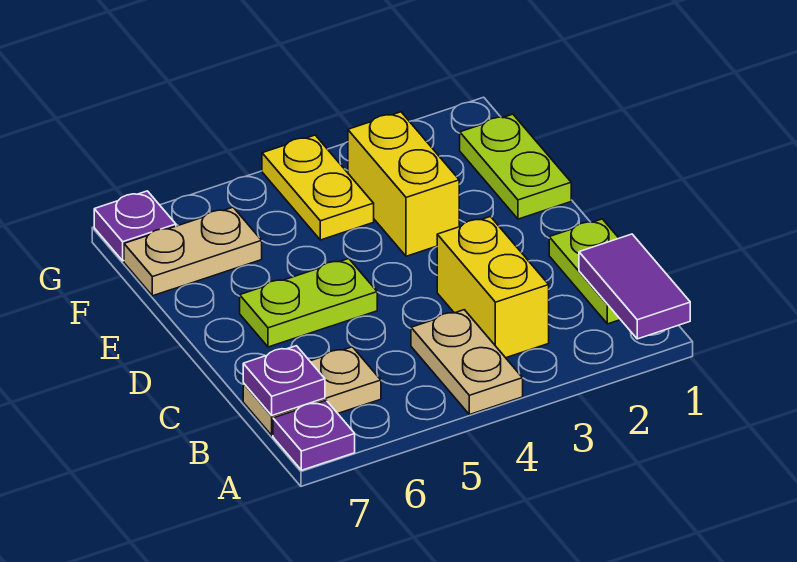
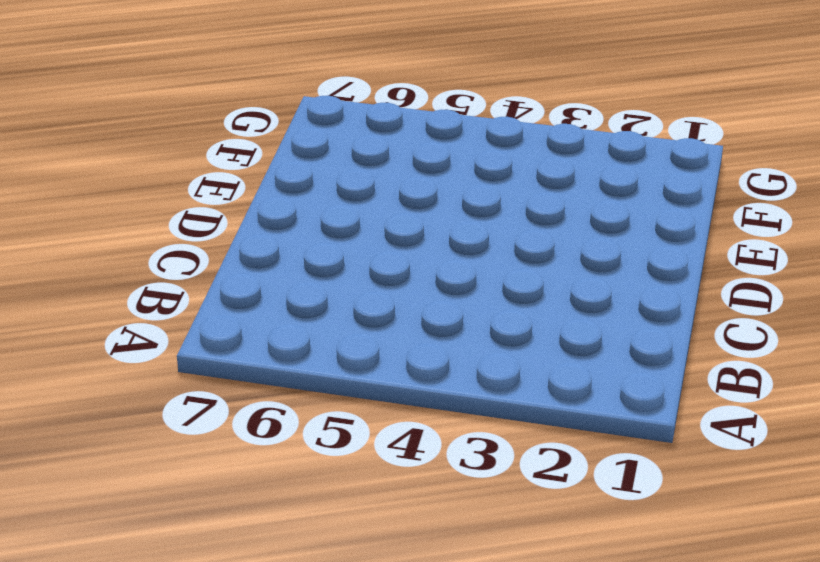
none -> tan plate A4:B4 level 1
none -> purple plate A7 level 1
none -> lime plate B1:C1 level 1

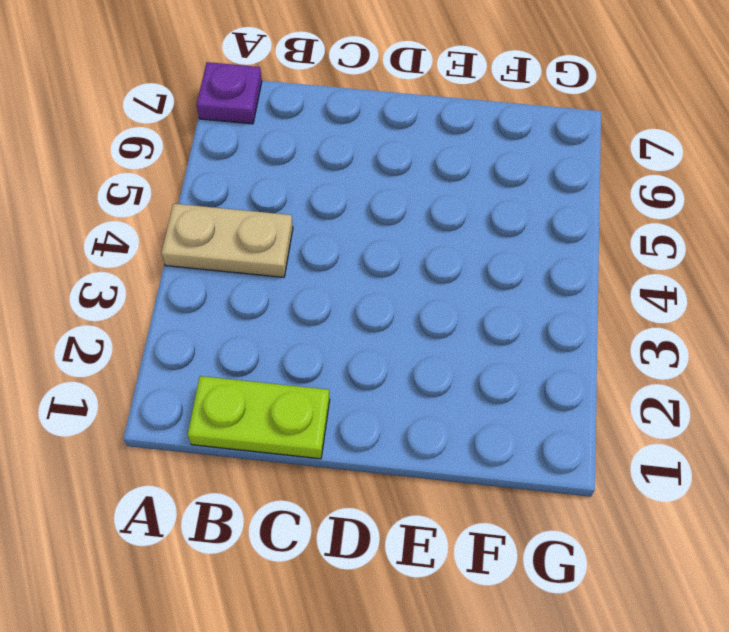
none -> yellow brick B3:C3 level 1
none -> tan plate B6:B7 level 1
none -> lime plate D5:D6 level 1

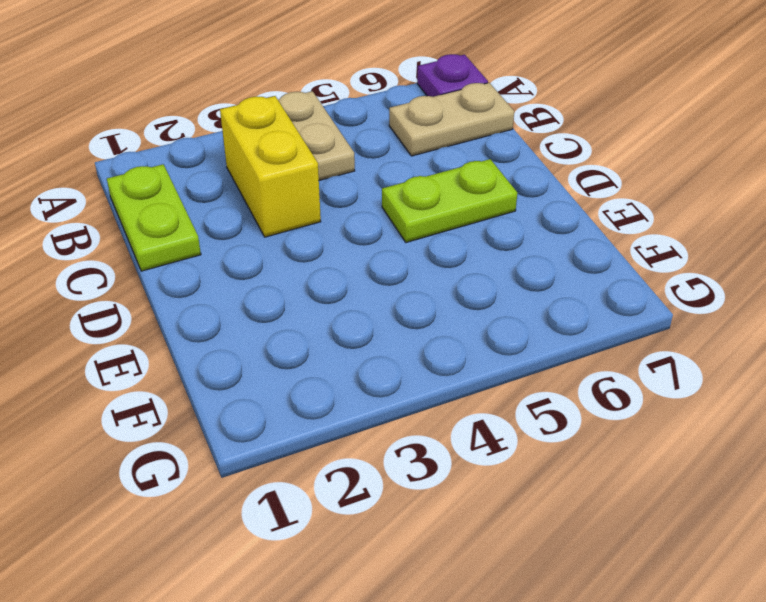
none -> lime plate E1:F1 level 1
none -> yellow brick E3:F3 level 1
none -> yellow plate F4:G4 level 1

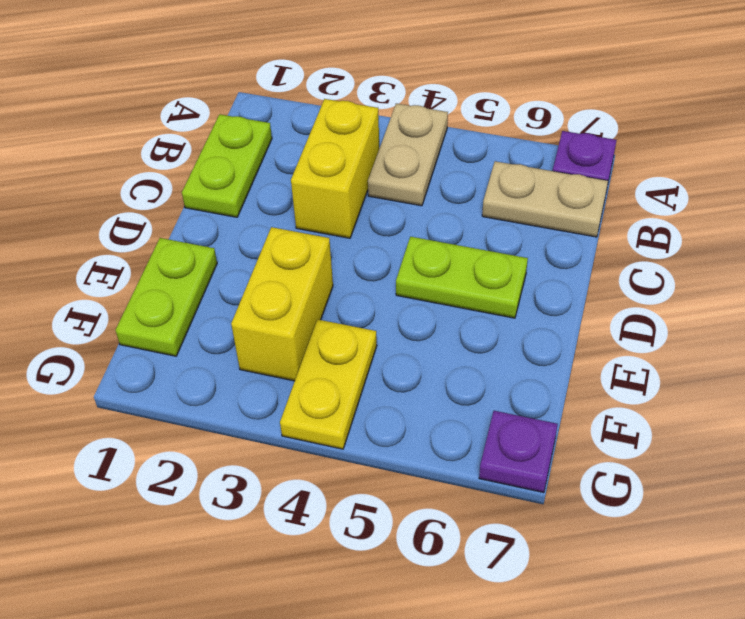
none -> tan plate F6:F7 level 1
none -> purple tile A1:B1 level 2
none -> purple plate B7 level 2

